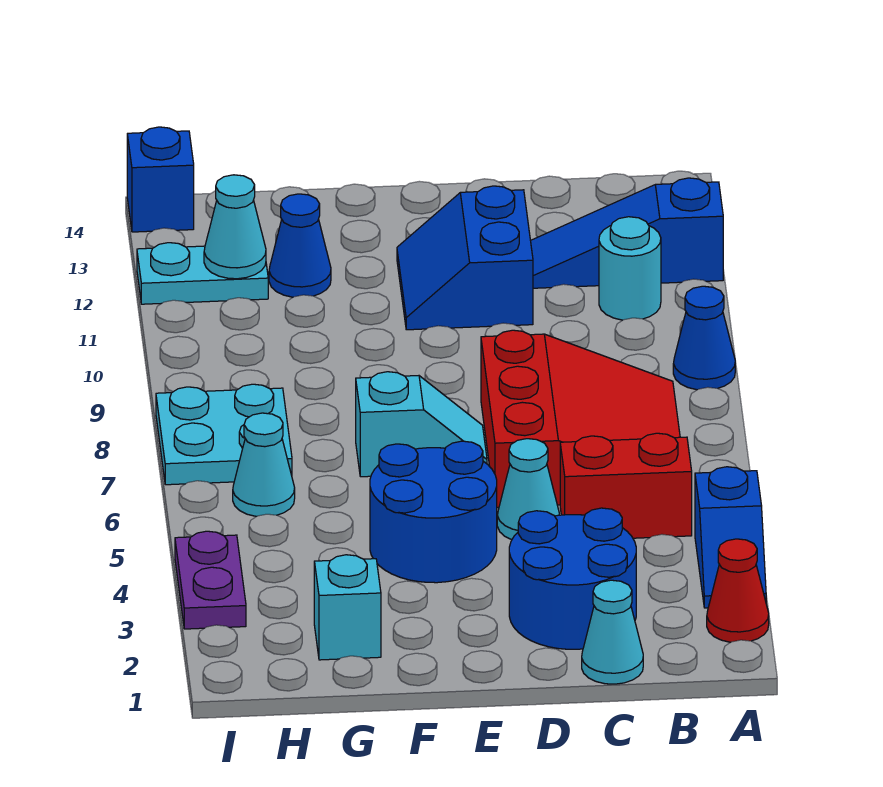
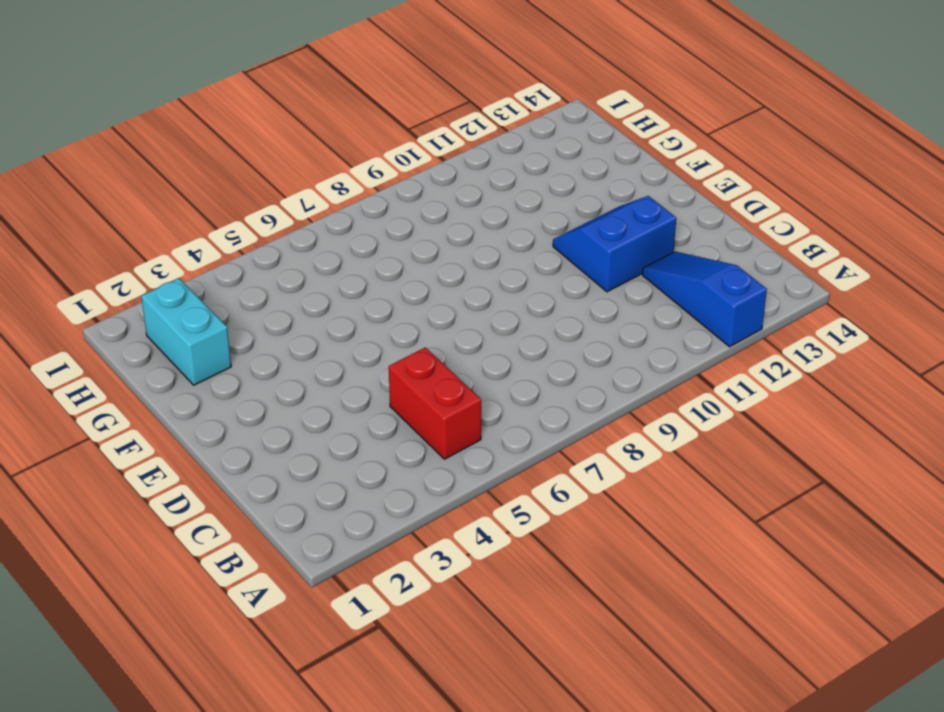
cyan brick G2:H2 level 1 -> cyan brick G2 level 1
none -> red cone A2 level 1
none -> blue slope A3:A4 level 1 top 4
none -> blue cone A9 level 1

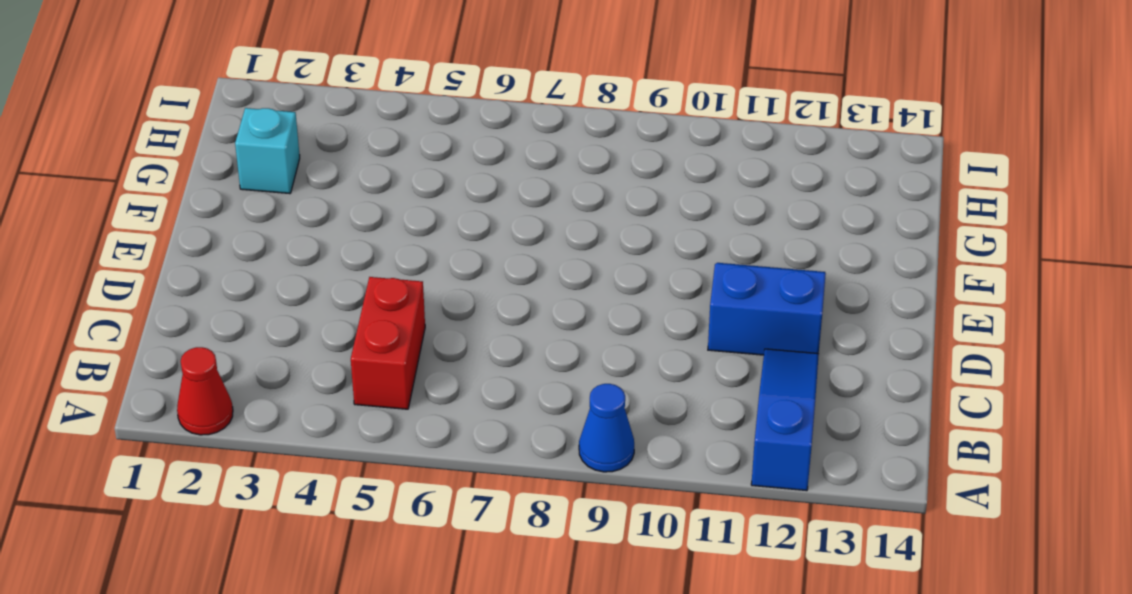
none -> blue slope A3:A4 level 1 top 4
none -> red slope B6:D8 level 1 top D
none -> cyan round brick B11 level 1

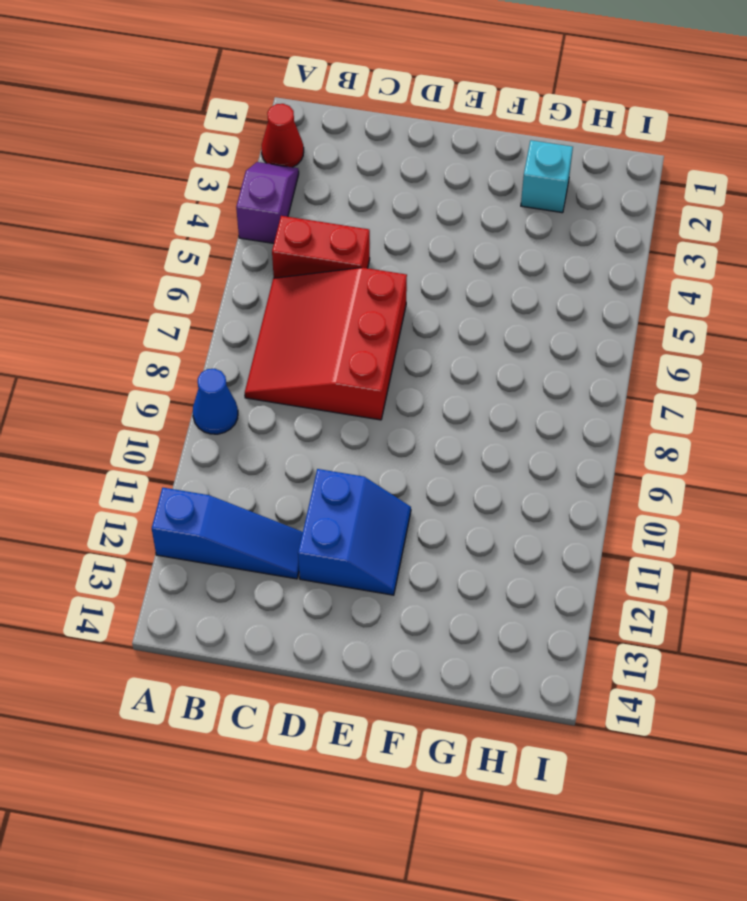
purple slope A3:A4 level 1 top 4 -> blue slope A3:A4 level 1 top 4
none -> cyan round brick B11 level 1
none -> cyan cone C1 level 1
none -> blue round brick C2:D3 level 1

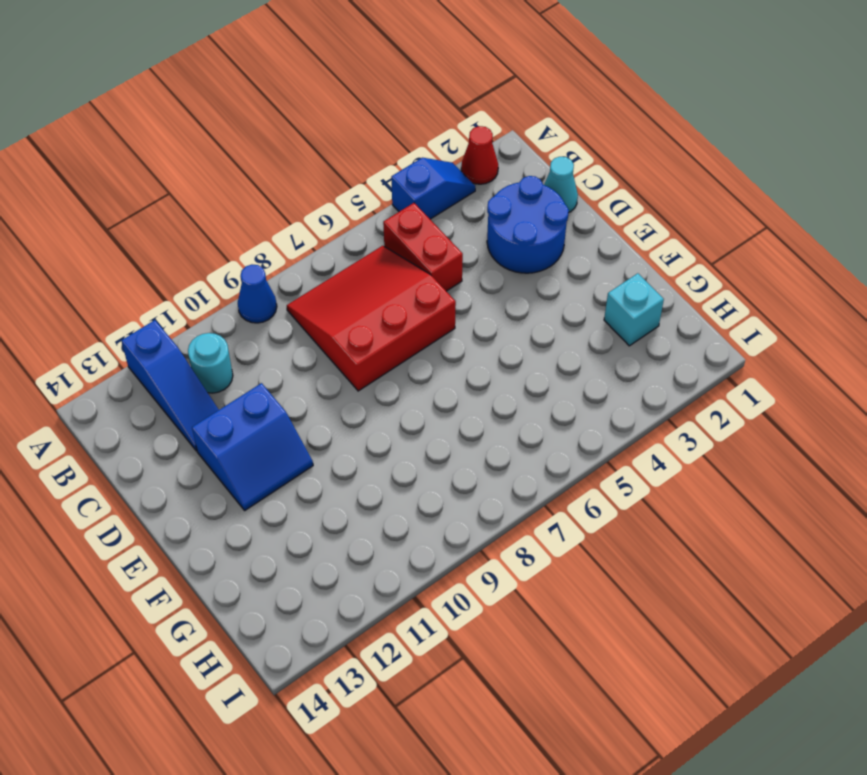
none -> cyan cone D5 level 1
none -> blue round brick E4:F5 level 1
none -> cyan slope E7:F7 level 1 top F

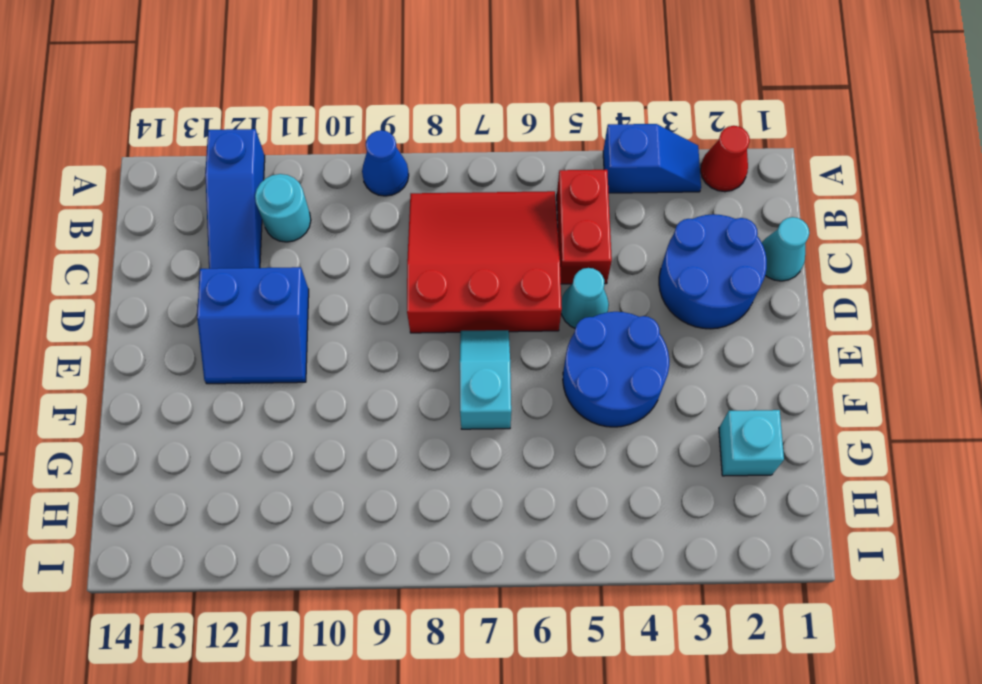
none -> blue cone G12 level 1
none -> cyan cone H6 level 1
none -> cyan plate H7:I8 level 1

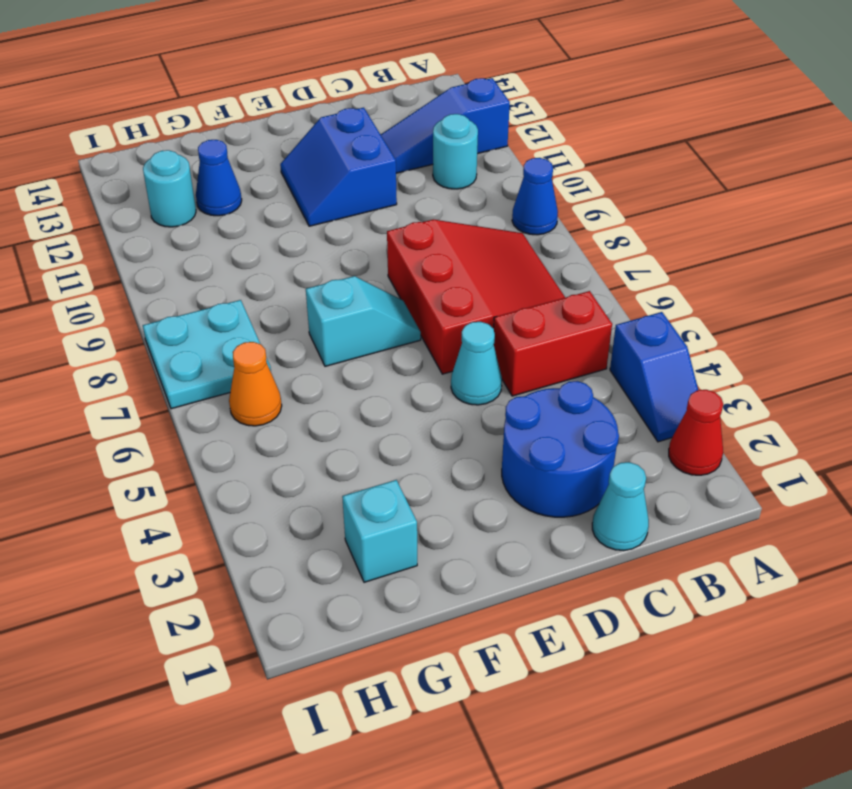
orange cone H6 level 1 -> cyan cone H6 level 1
cyan round brick H12 level 1 -> cyan plate H12:I12 level 1
none -> blue round brick E4:F5 level 1
none -> purple plate I3:I4 level 1
none -> blue brick I14 level 1

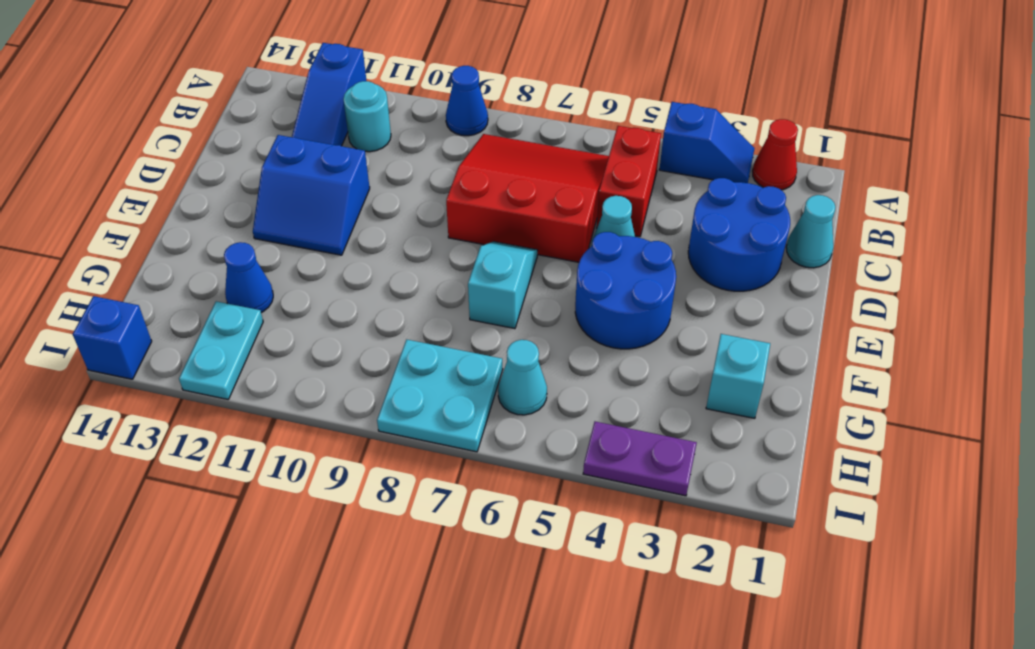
none -> cyan cone H12 level 2

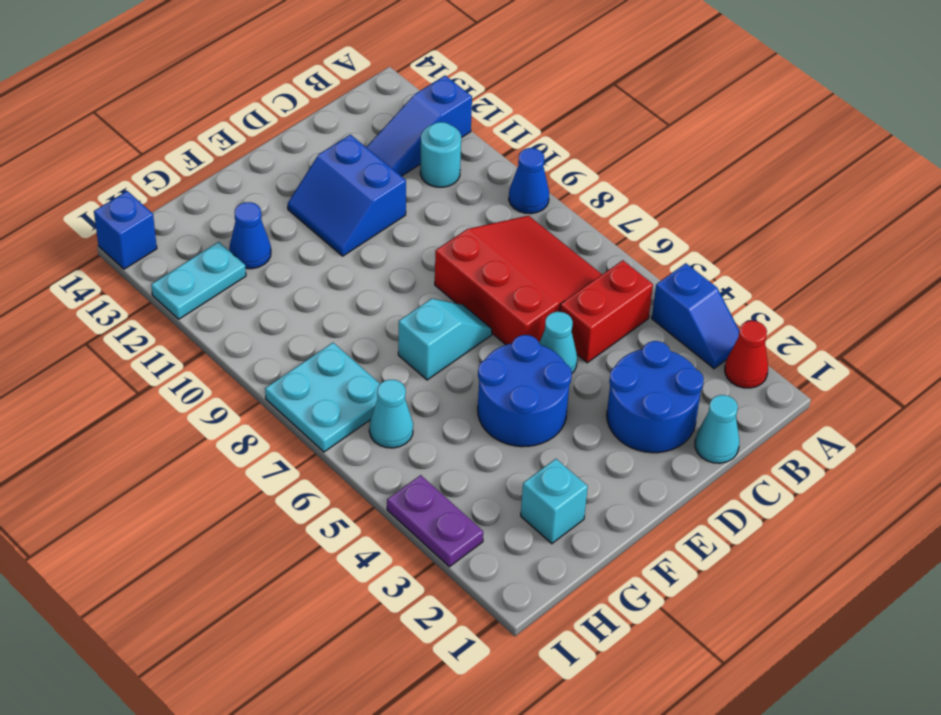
none -> cyan cone H12 level 2

